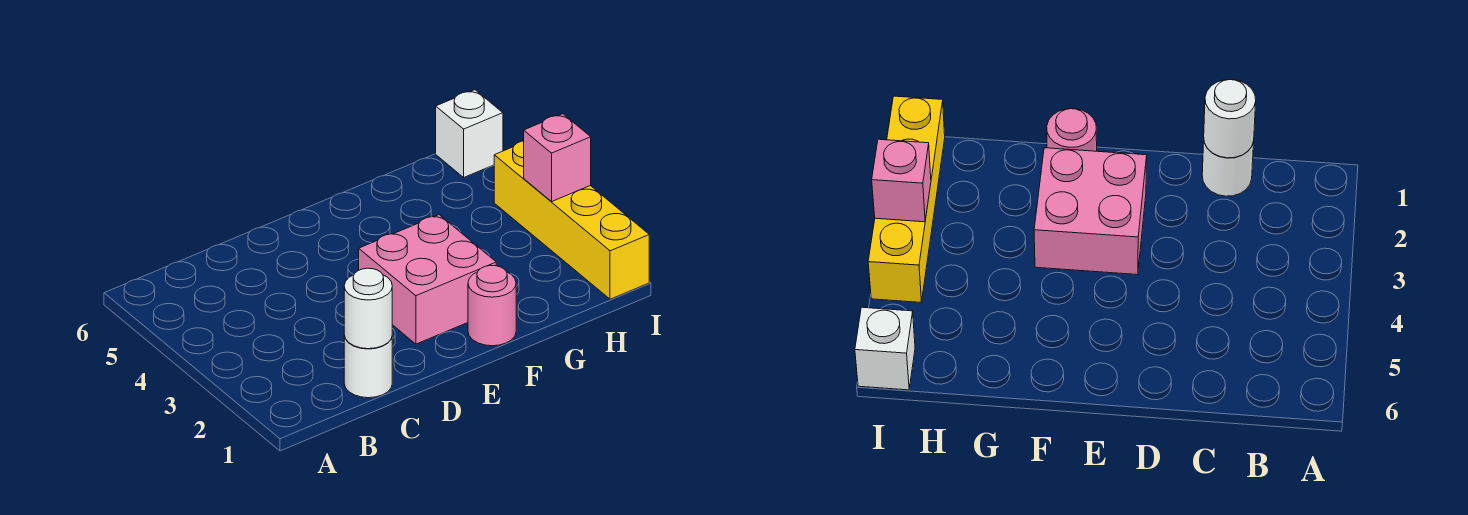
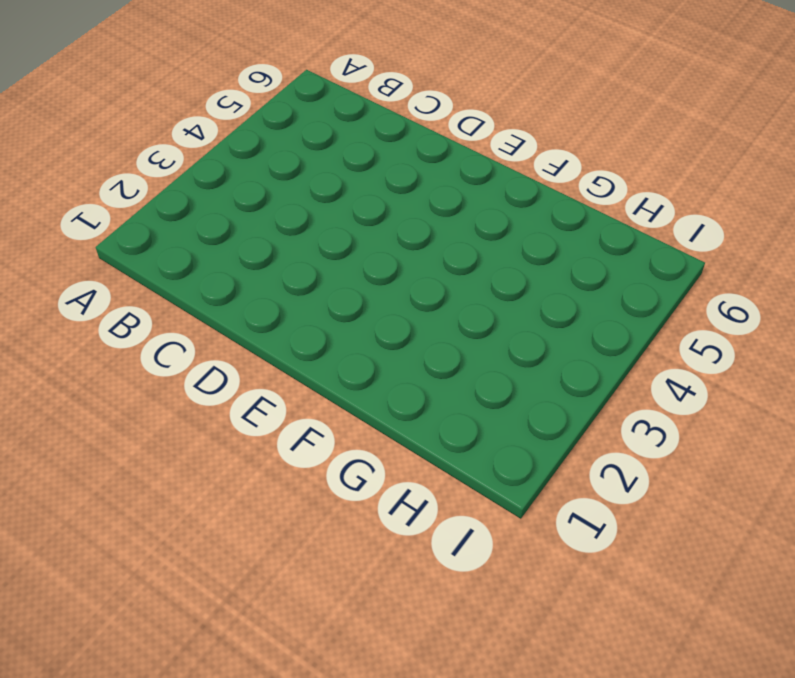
none -> white round brick C1 level 1
none -> pink brick E2:F3 level 1

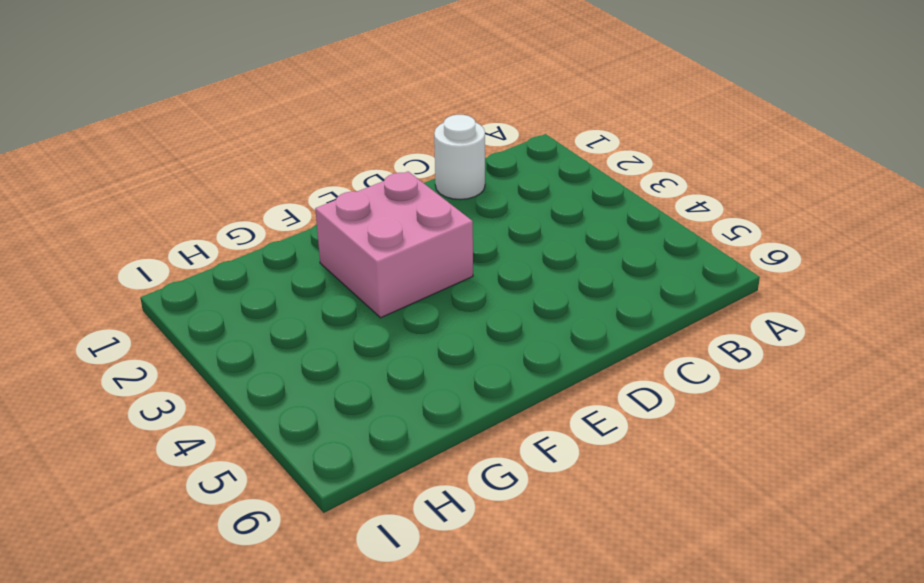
none -> pink round brick F1 level 1
none -> yellow brick I1:I4 level 1

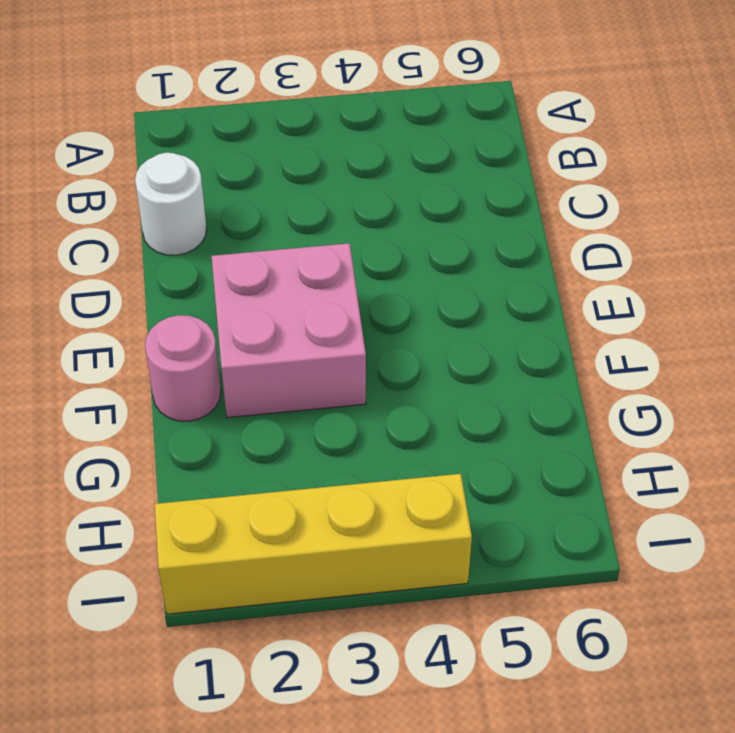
none -> white brick I6 level 1
none -> white round brick C1 level 2

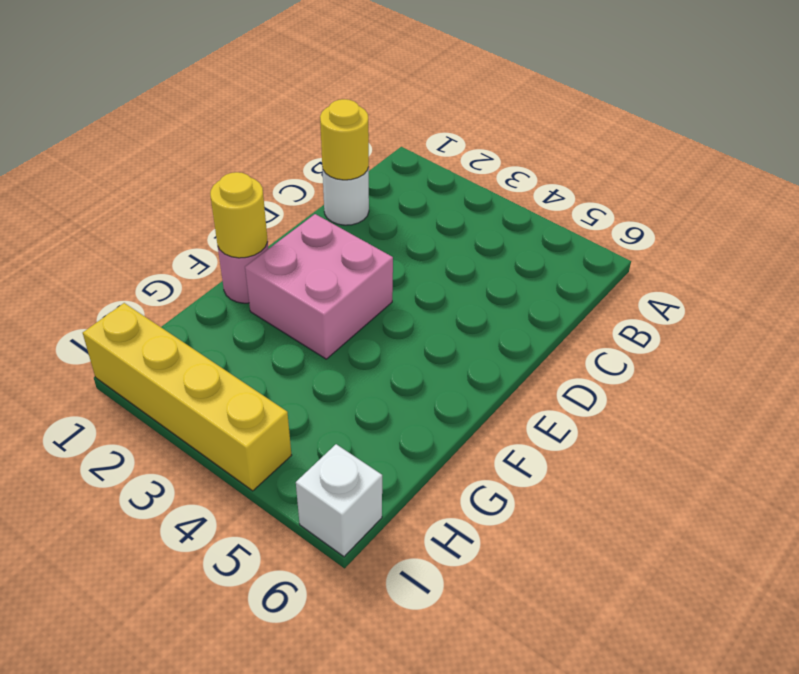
yellow round brick C1 level 2 -> white round brick C1 level 2
yellow round brick F1 level 2 -> none
none -> pink brick I3 level 2

